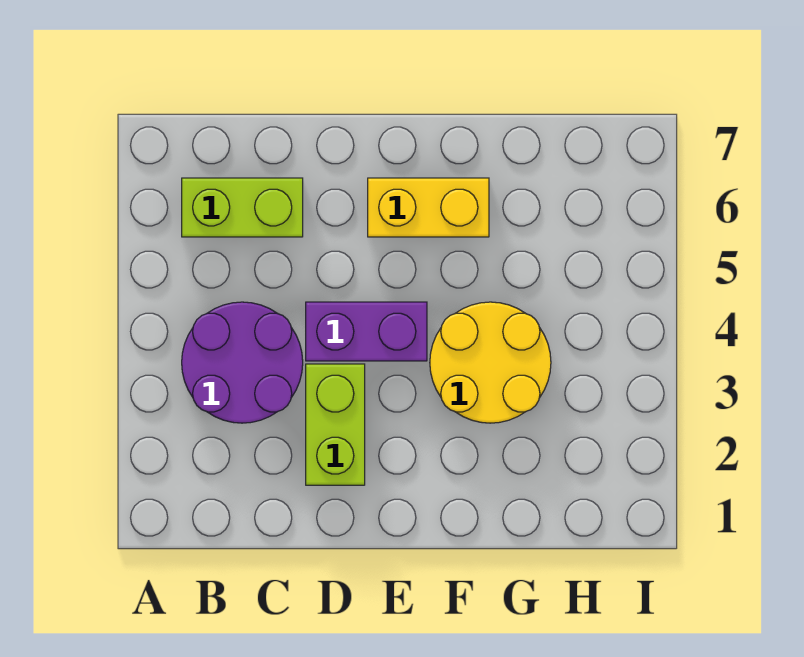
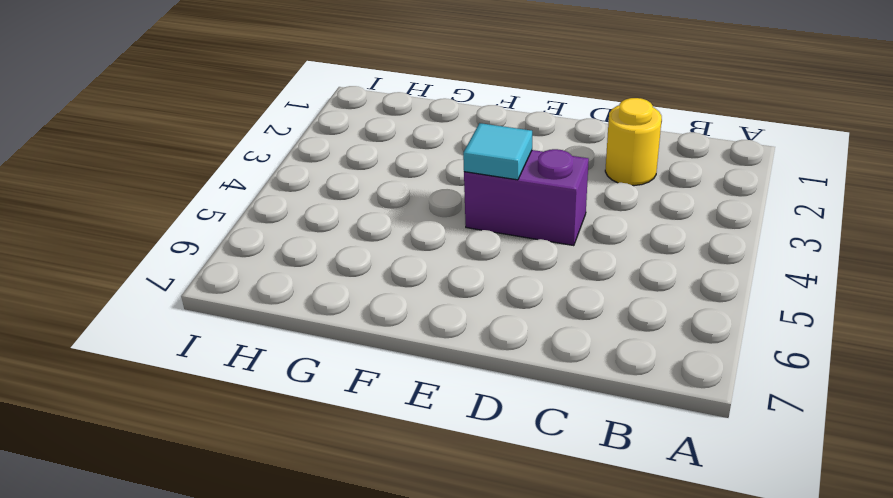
yellow round brick C2 level 1 -> none
cyan tile E4 level 2 -> none
none -> purple round brick B3:C4 level 1
none -> lime brick B6:C6 level 1

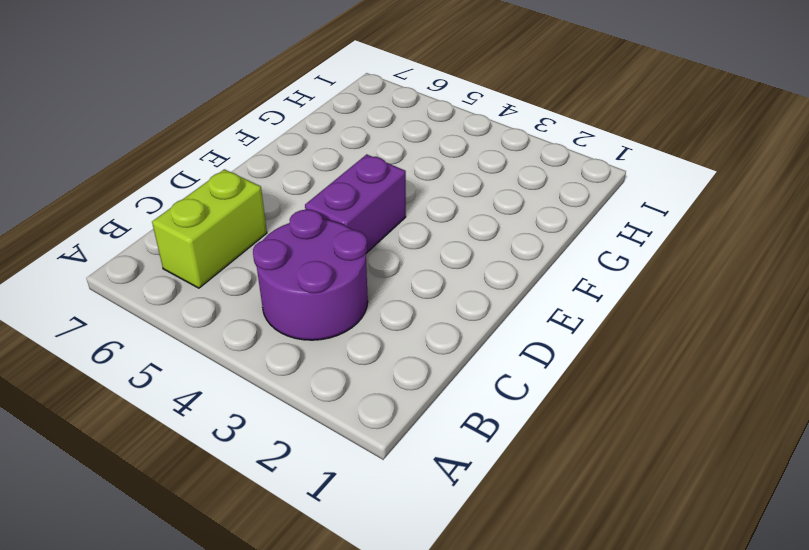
none -> lime brick D2:D3 level 1
none -> yellow brick E6:F6 level 1

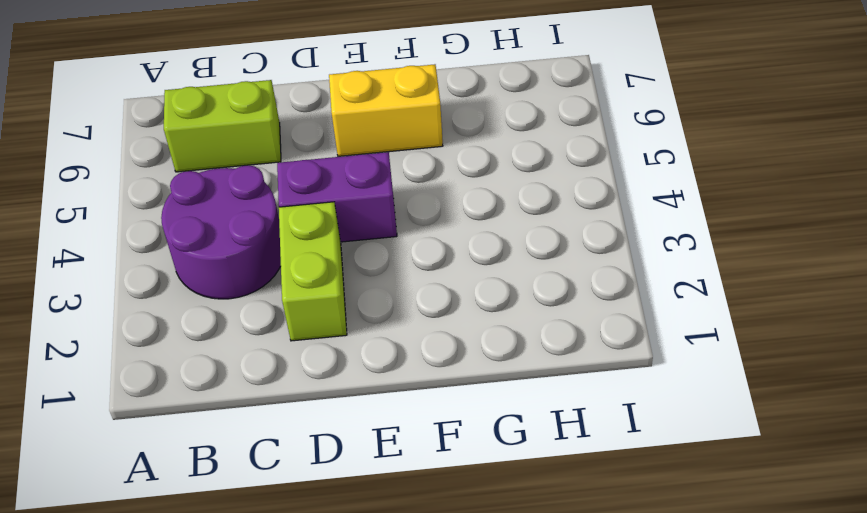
none -> yellow round brick F3:G4 level 1

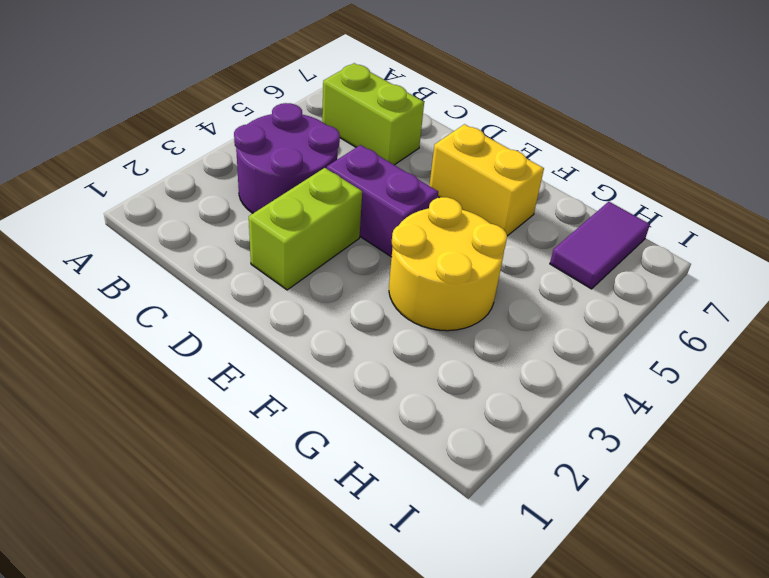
purple tile H6:H7 level 1 -> none

